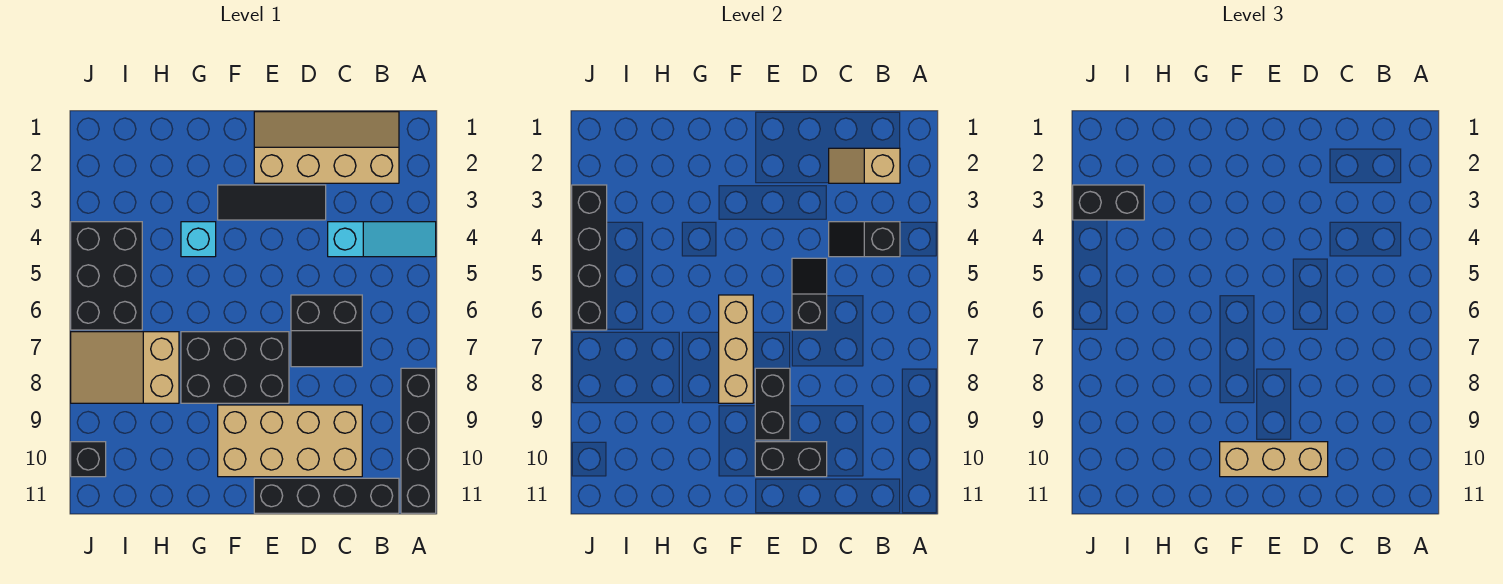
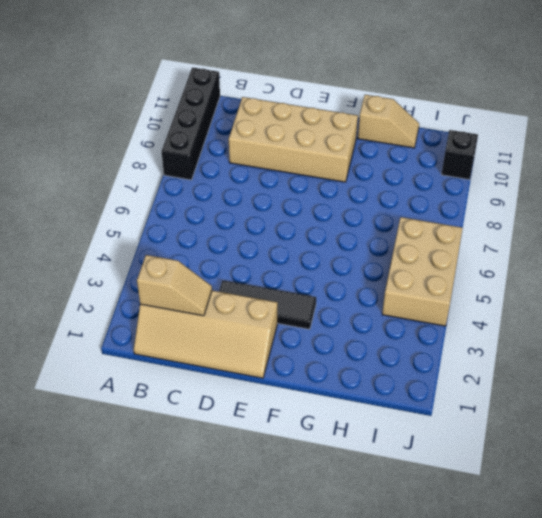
tan slope G11:H11 level 1 top G -> none
tan brick I4:J6 level 1 -> black brick I4:J6 level 1
none -> cyan slope A4:C4 level 1 top C
none -> black brick B11:E11 level 1
none -> black slope C6:D7 level 1 top 6

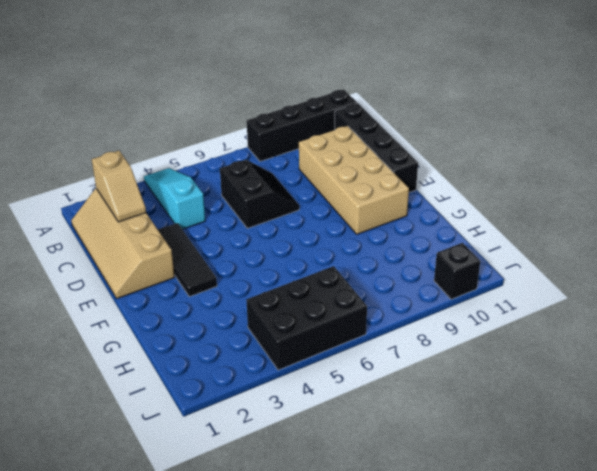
none -> black brick E7:G8 level 1
none -> cyan brick G4 level 1
none -> tan slope H7:J8 level 1 top H

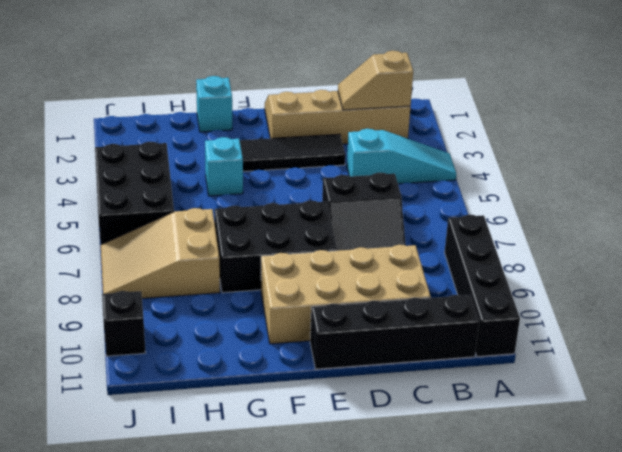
cyan brick G1 level 1 -> none
none -> black slope B4:C4 level 2 top B
none -> black slope D5:D6 level 2 top 6
none -> black brick D10:E10 level 2

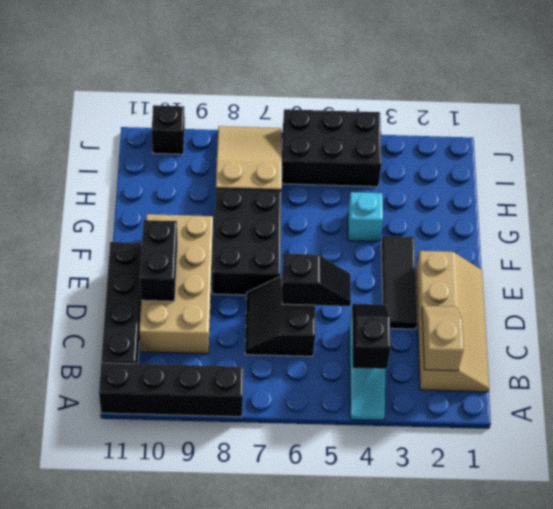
none -> black brick E8:E9 level 2
none -> tan brick F6:F8 level 2
none -> black brick J3:J6 level 2

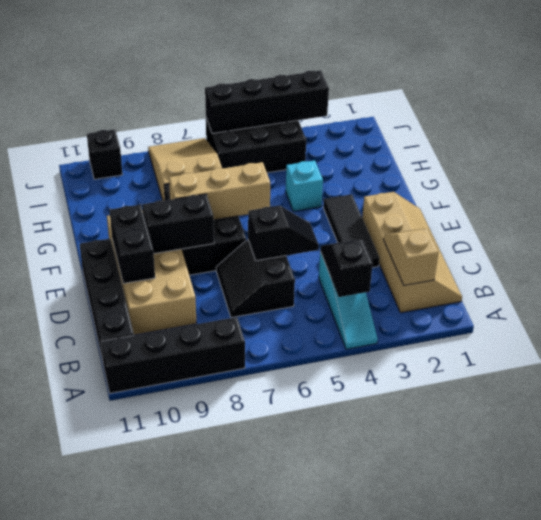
none -> tan brick D10:F10 level 3
none -> black brick I3:J3 level 3

